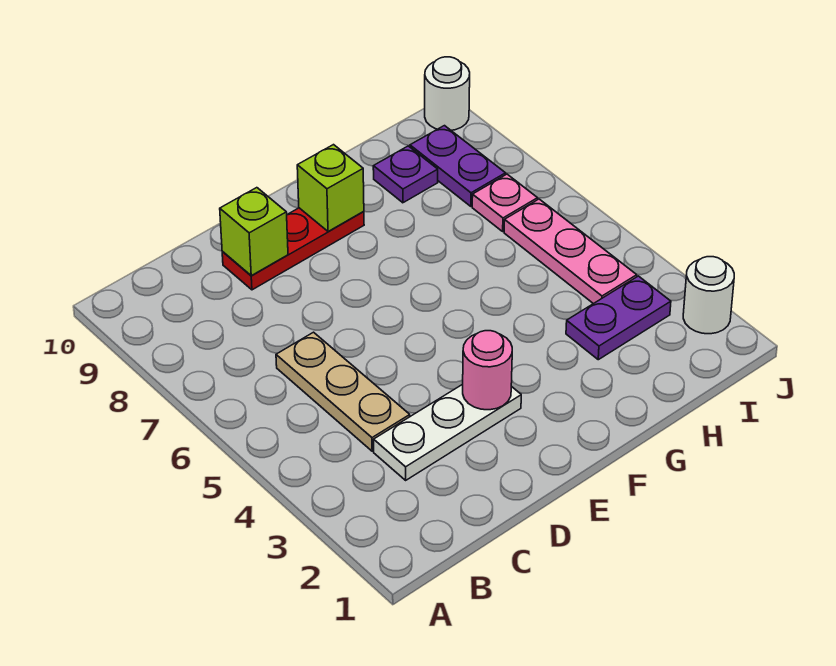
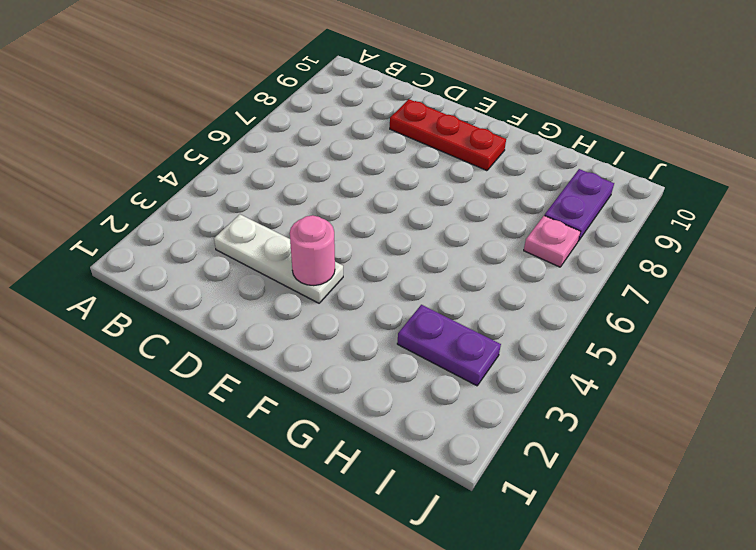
none -> tan plate C4:C6 level 1
none -> purple plate H9 level 1
none -> pink plate I4:I6 level 1

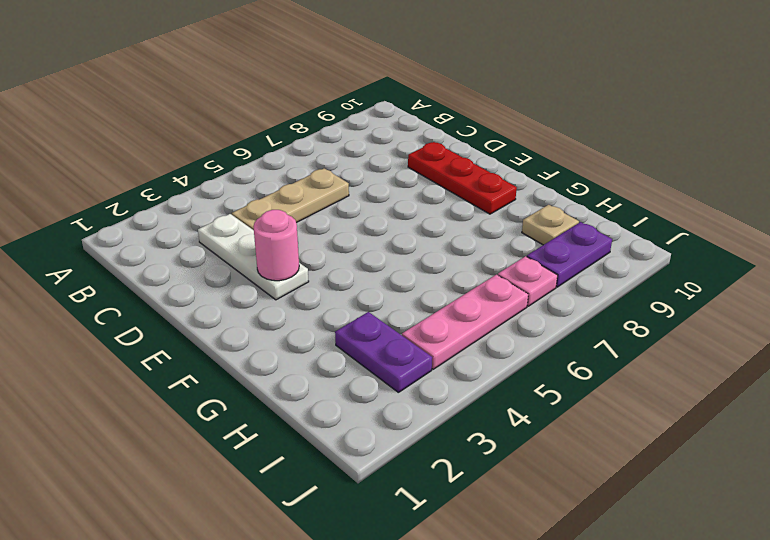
tan plate H9 level 1 -> purple plate H9 level 1
none -> white round brick J2 level 1
none -> white round brick J10 level 1
none -> lime brick D9 level 2

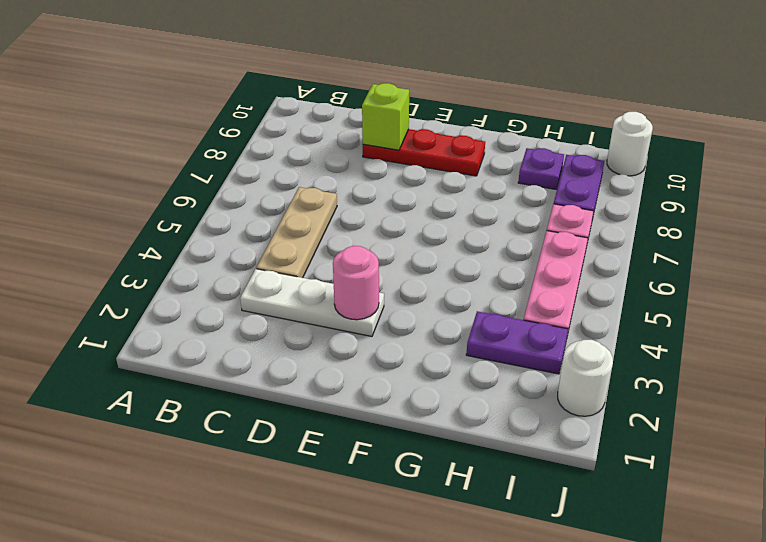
none -> lime brick F9 level 2

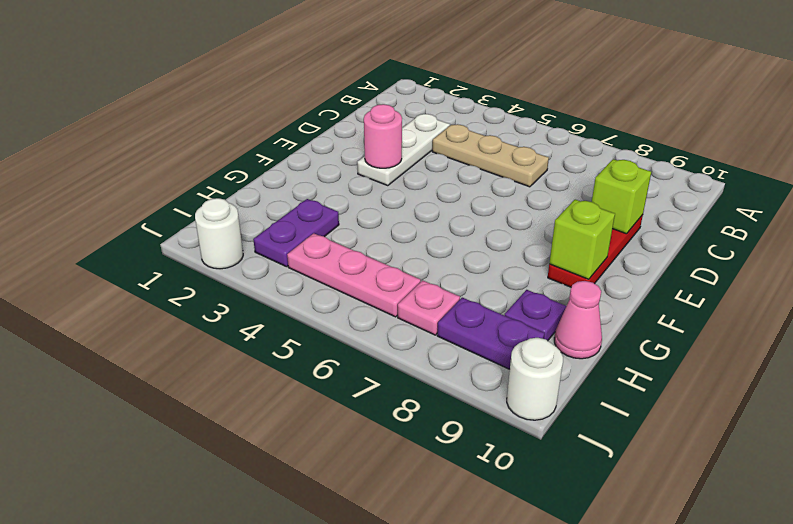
pink cone H10 level 1 -> none

